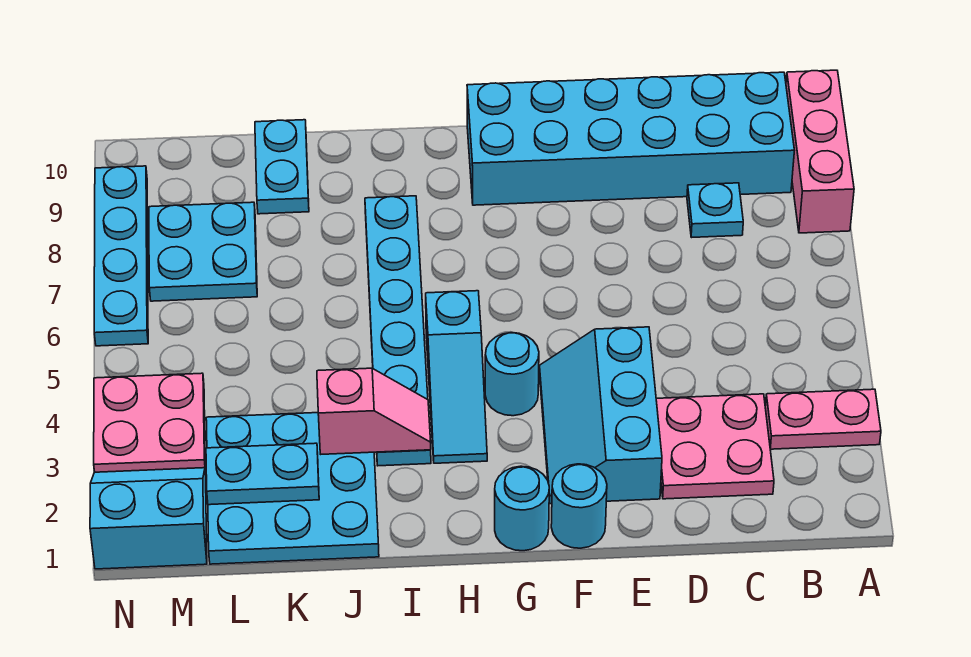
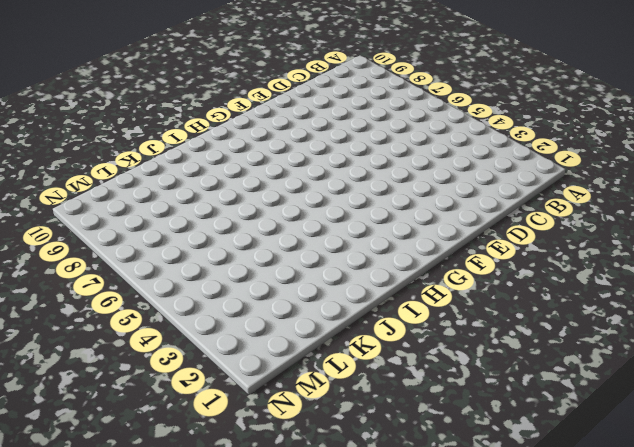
none -> pink plate A3:B3 level 1
none -> pink brick A8:A10 level 1
none -> cyan brick B9:G10 level 1

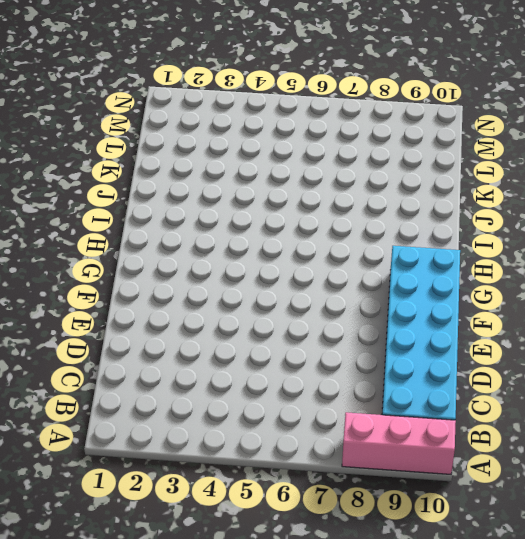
none -> pink plate A3:B3 level 1
none -> pink plate C2:D3 level 1
none -> cyan plate C8 level 1

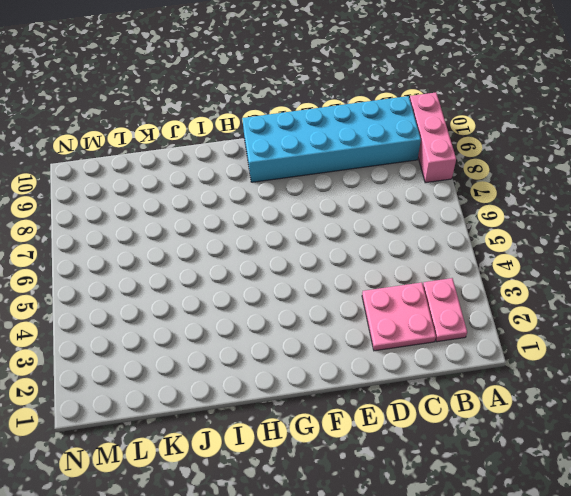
pink plate B2:B3 level 1 -> pink plate A3:B3 level 1
none -> cyan plate C8 level 1
none -> cyan slope E2:F4 level 1 top E
none -> cyan round brick F1 level 1

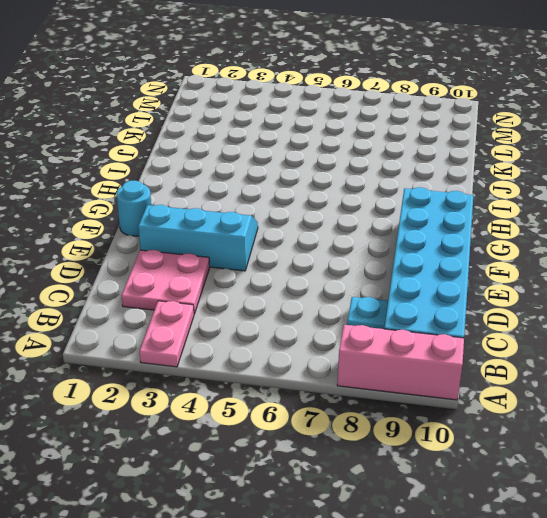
none -> cyan round brick G1 level 1
none -> cyan round brick G4 level 1
none -> cyan slope H3:H5 level 1 top 5

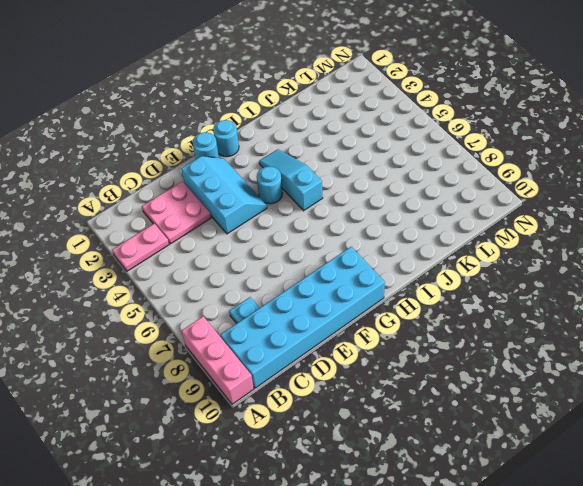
none -> cyan plate I3:I8 level 1
none -> cyan plate J1:L3 level 1
none -> cyan plate K9:K10 level 1

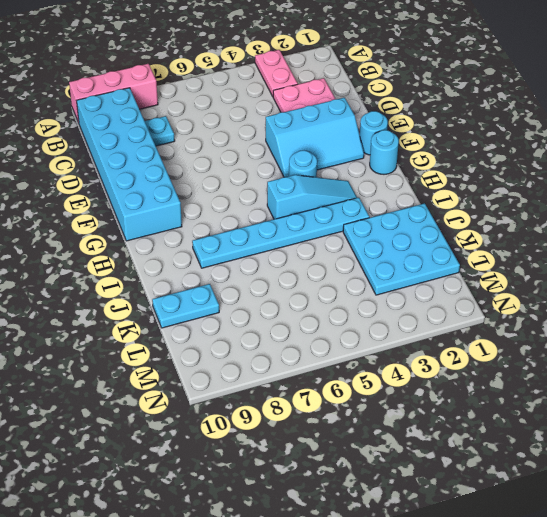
none -> cyan plate L7:M8 level 1
none -> cyan slope M1:N2 level 1 top 1
none -> pink plate M3:N4 level 1

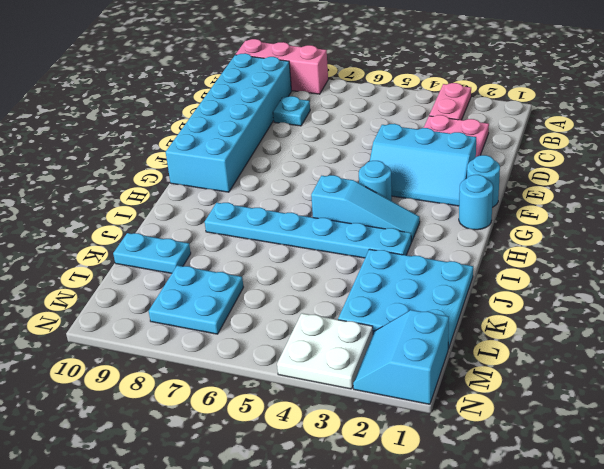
white plate M3:N4 level 1 -> pink plate M3:N4 level 1
none -> cyan plate N6:N9 level 1
none -> pink slope I3:J3 level 2 top J
none -> cyan plate K2:L2 level 2

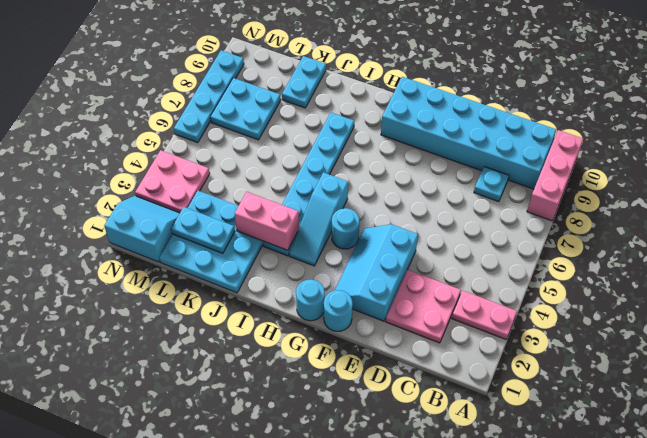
pink brick I3:J3 level 2 -> pink slope I3:J3 level 2 top J

